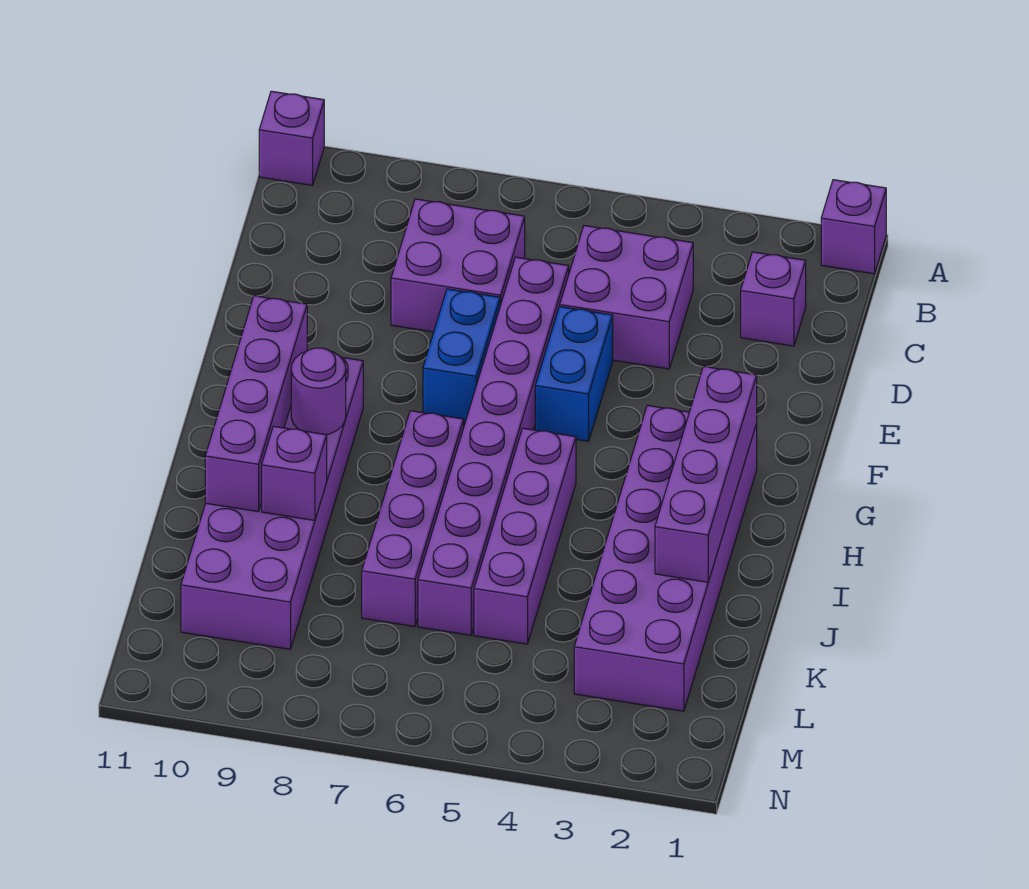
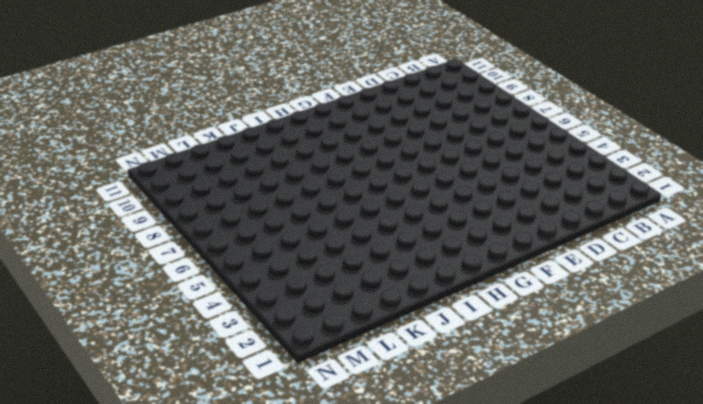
none -> purple brick A1 level 1
none -> purple brick A11 level 1
none -> purple brick C2 level 1

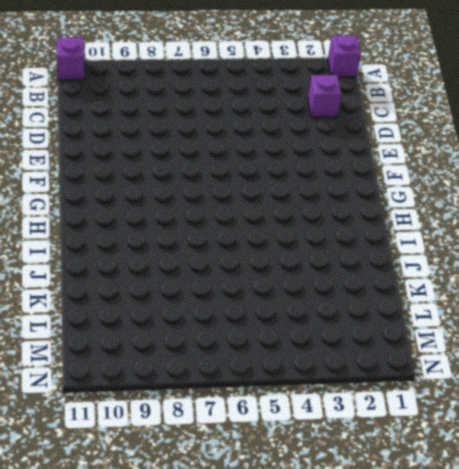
none -> purple brick C4:D5 level 1
none -> purple brick C7:D8 level 1
none -> purple brick D6:K6 level 1

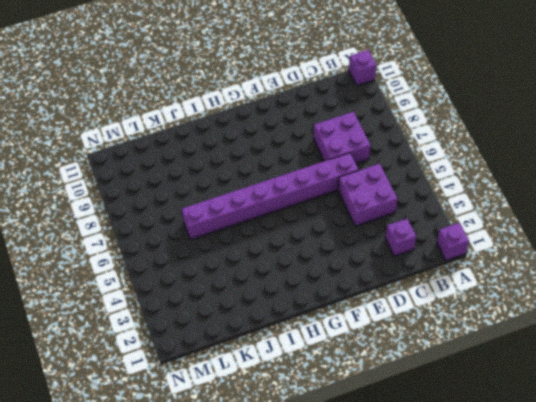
none -> blue brick E5:F5 level 1
none -> blue brick E7:F7 level 1
none -> purple brick G2:L3 level 1

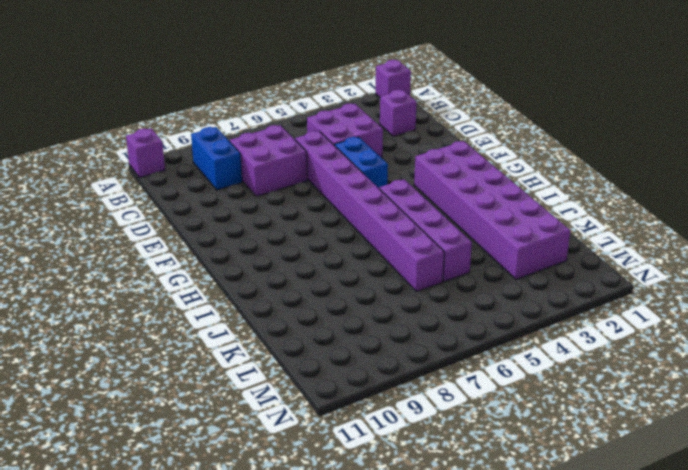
blue brick B9:C9 level 1 -> blue brick E7:F7 level 1
none -> purple brick G9:L10 level 1
none -> purple brick H7:K7 level 1
none -> purple brick G2:J2 level 2

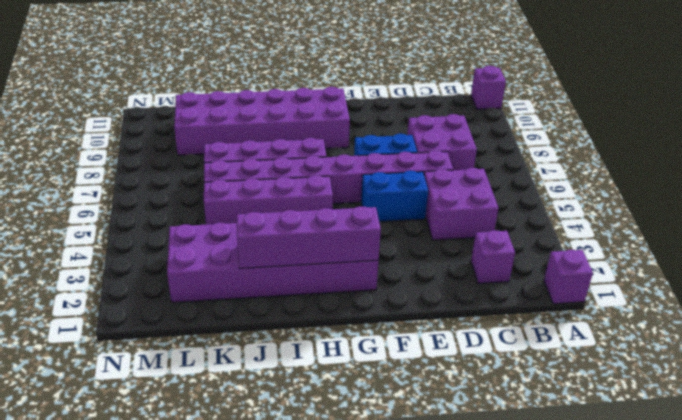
none -> purple brick G10:J10 level 2
none -> purple round brick H9 level 2
none -> purple brick J9 level 2

